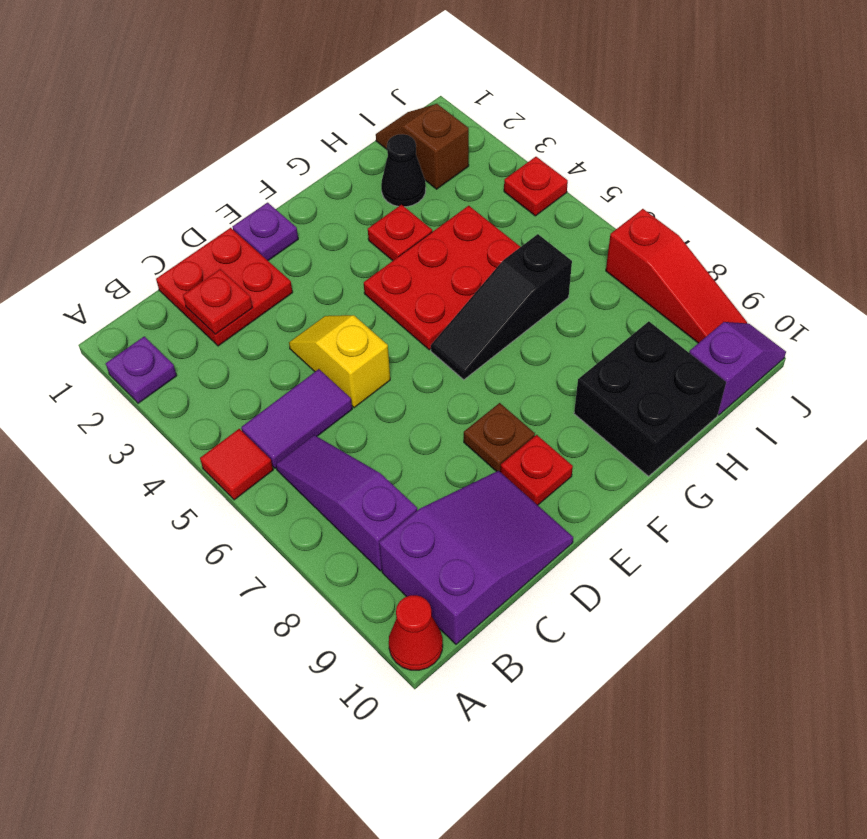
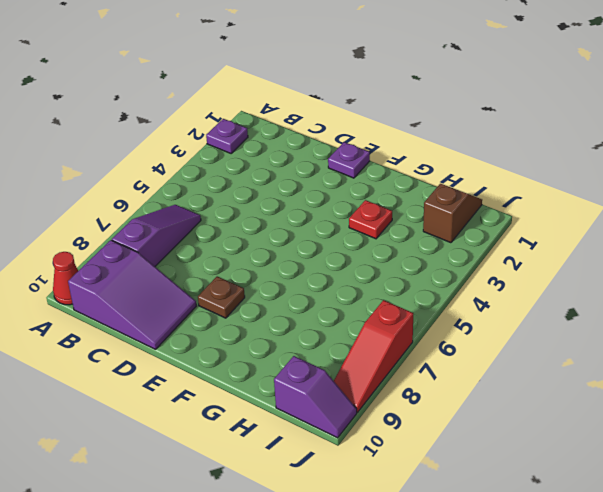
none -> red tile A5 level 1
none -> purple tile B5:C5 level 1
none -> red plate C1:D2 level 1

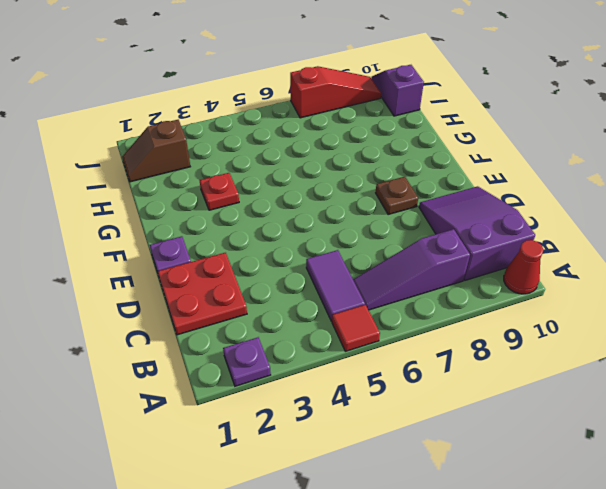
none -> yellow slope D4:D5 level 1 top 5
none -> red plate E9 level 1
none -> red plate F4:H5 level 1

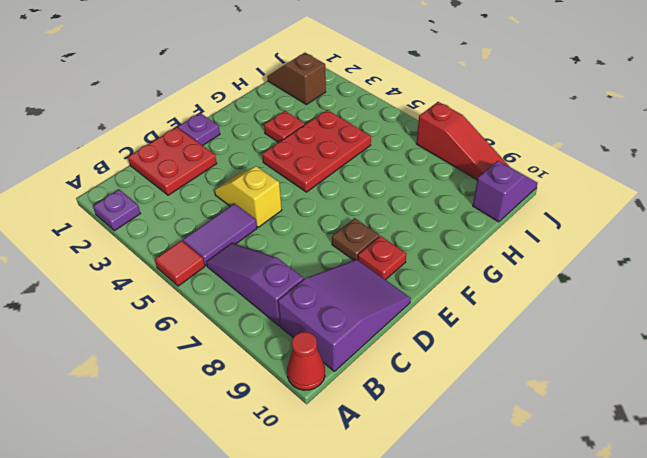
none -> black slope F6:H6 level 1 top H
none -> black brick G9:H10 level 1
none -> black cone H2 level 1

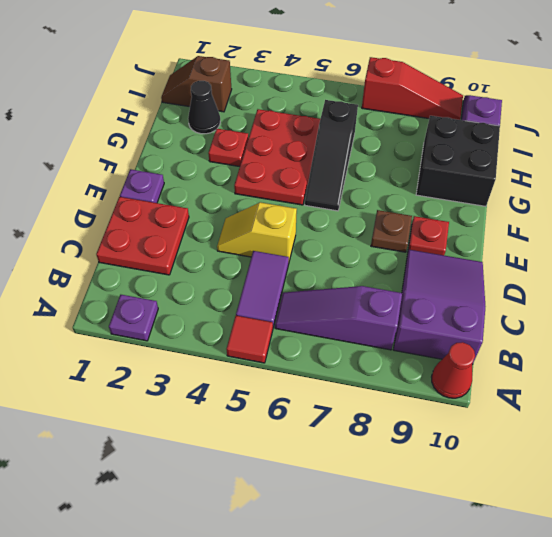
none -> red plate J4 level 1
none -> red plate C2 level 2

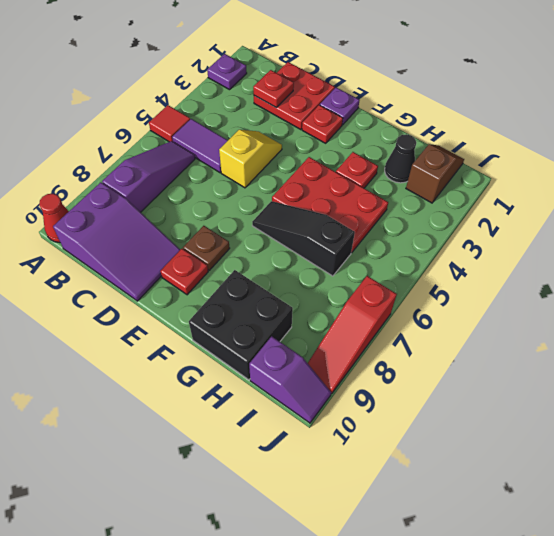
red plate E2 level 1 -> red plate J4 level 1

